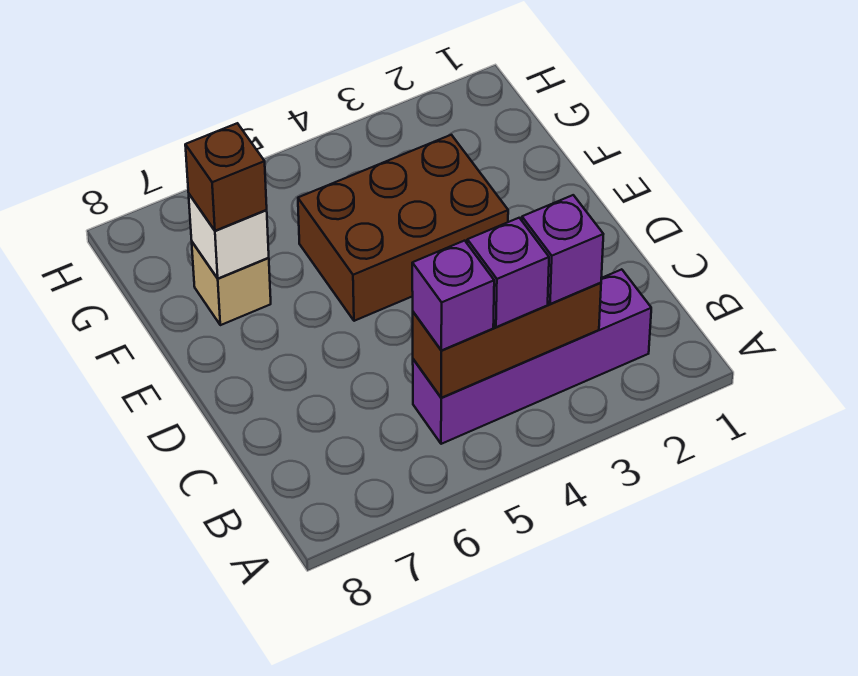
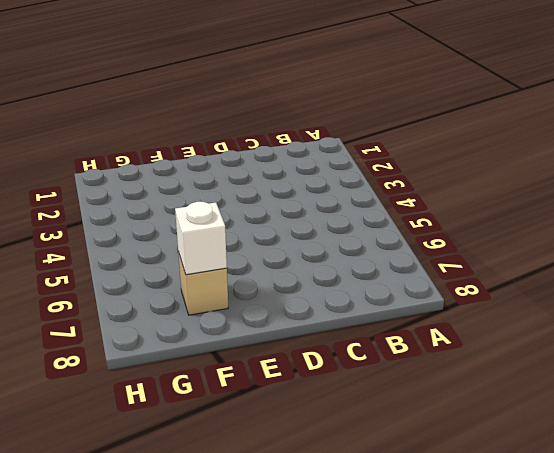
none -> purple brick B2:B5 level 1
none -> brown brick E3:F5 level 1

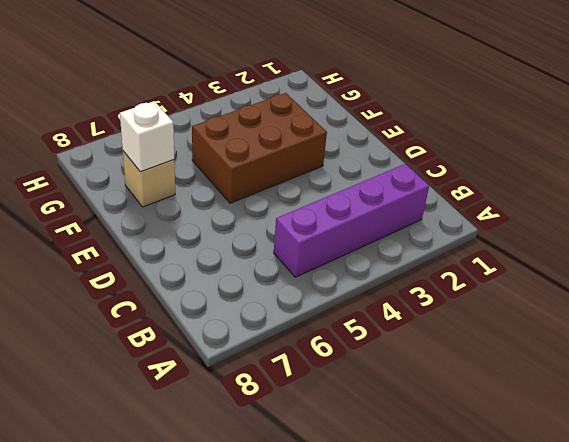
none -> brown brick B3:B5 level 2
none -> purple brick B3 level 3

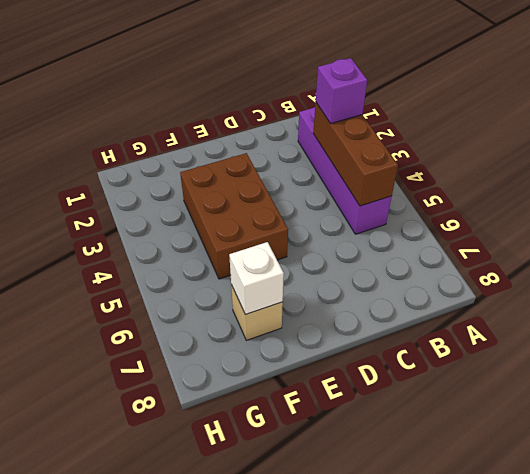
none -> purple brick B4 level 3
none -> purple brick B5 level 3

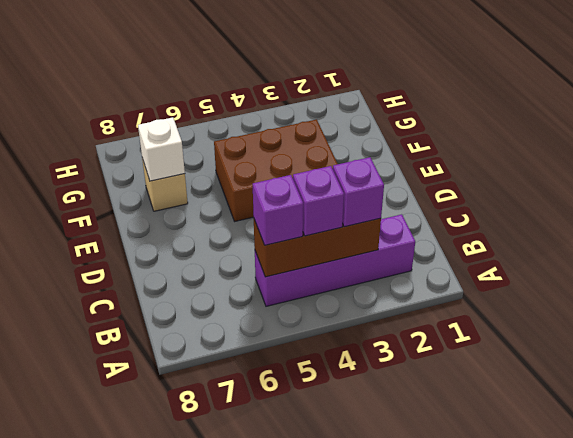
none -> brown brick F7 level 3

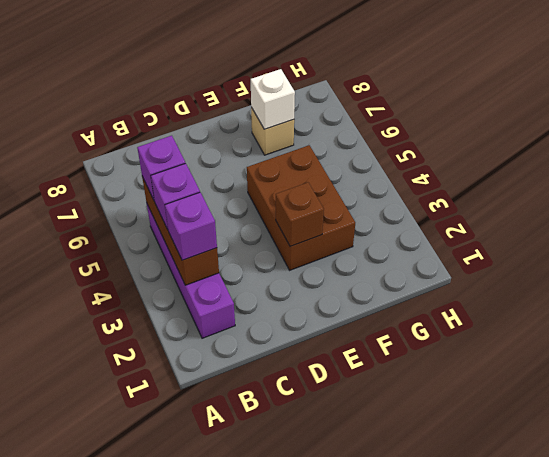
brown brick E3 level 2 -> brown brick F7 level 3

